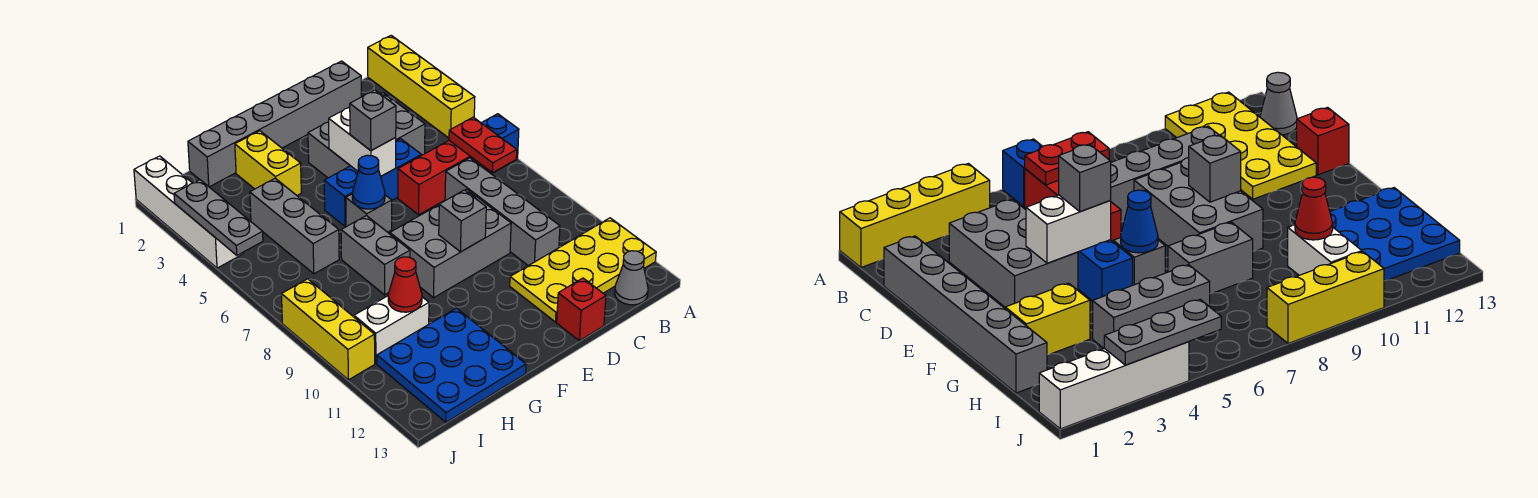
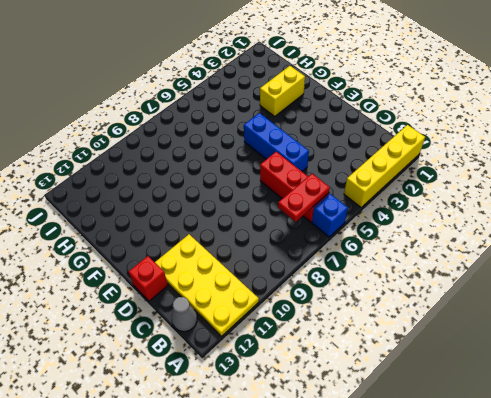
none -> grey brick C1:H1 level 1
none -> grey brick C3:E4 level 1
none -> grey brick C7:C10 level 1

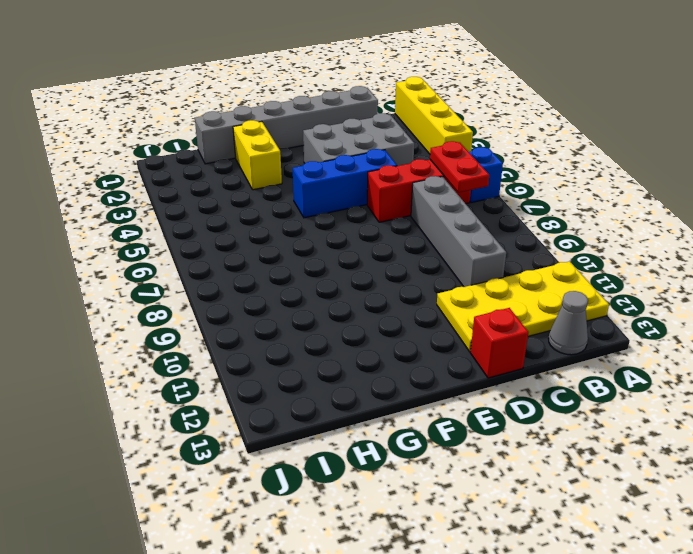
none -> grey brick D8:F9 level 1
none -> grey brick F6 level 1
none -> grey brick G7:G8 level 1

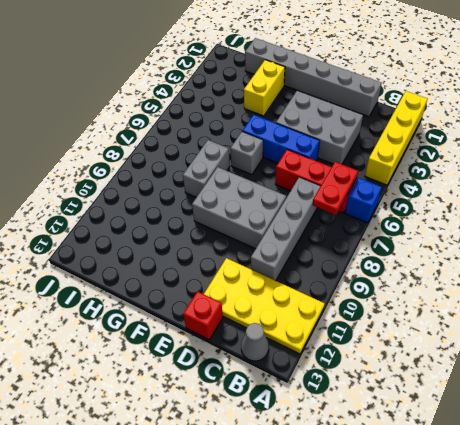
none -> blue plate G11:I13 level 1
none -> grey brick H4:H6 level 1
none -> white brick H10:I10 level 1

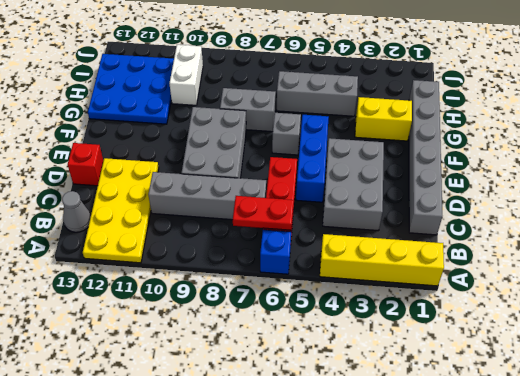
none -> white brick J1:J4 level 1
none -> yellow brick J8:J10 level 1
none -> white brick E4:E5 level 2

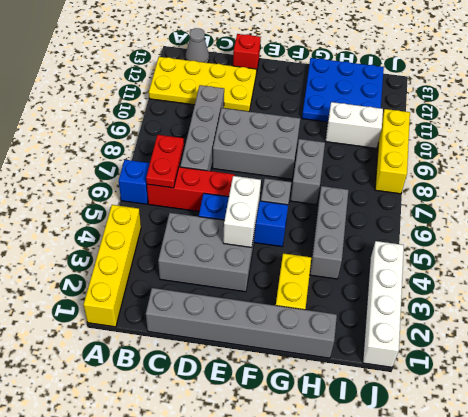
none -> grey brick E9 level 2
none -> blue cone F6 level 2
none -> red cone H10 level 2

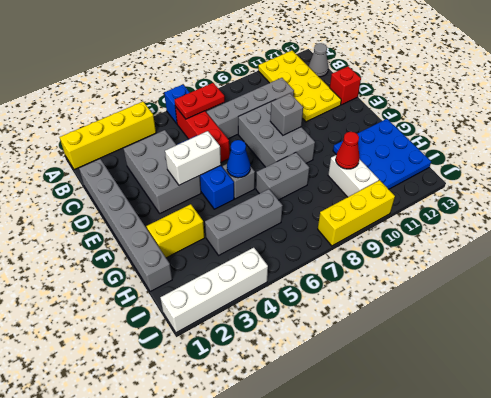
none -> grey plate J3:J5 level 2
none -> grey brick E5 level 3

